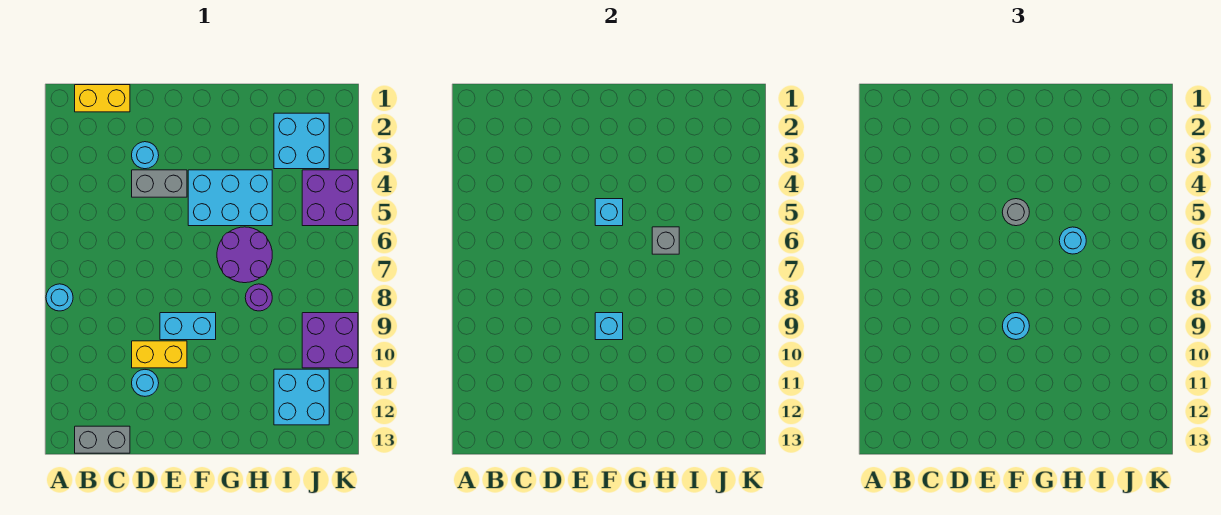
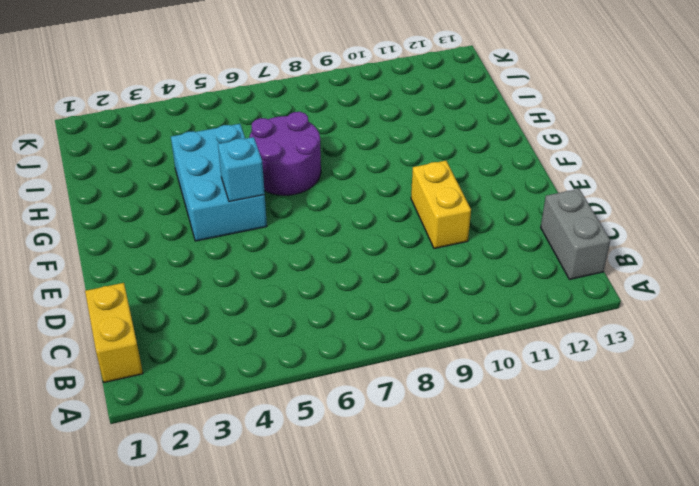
none -> cyan round brick A8 level 1
none -> cyan round brick D3 level 1
none -> grey brick D4:E4 level 1

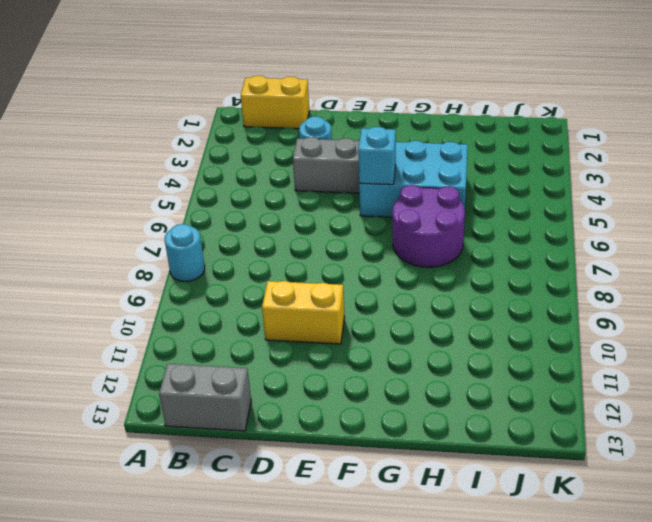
none -> cyan round brick D11 level 1
none -> cyan brick E9:F9 level 1
none -> purple round brick H8 level 1

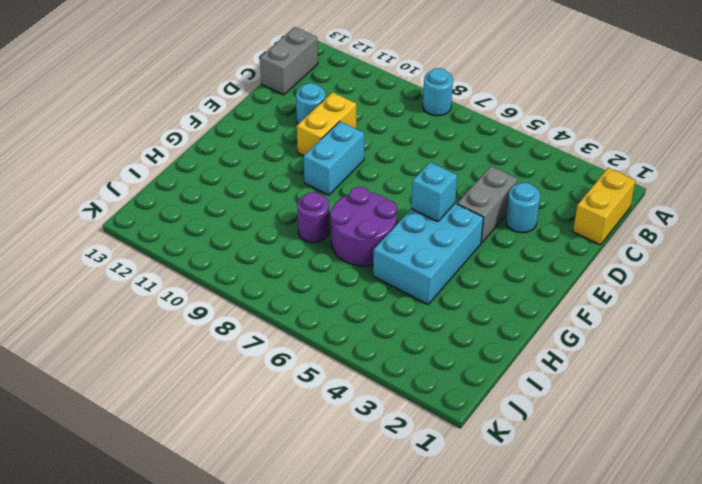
none -> cyan brick I2:J3 level 1
none -> cyan brick I11:J12 level 1
none -> purple brick J4:K5 level 1

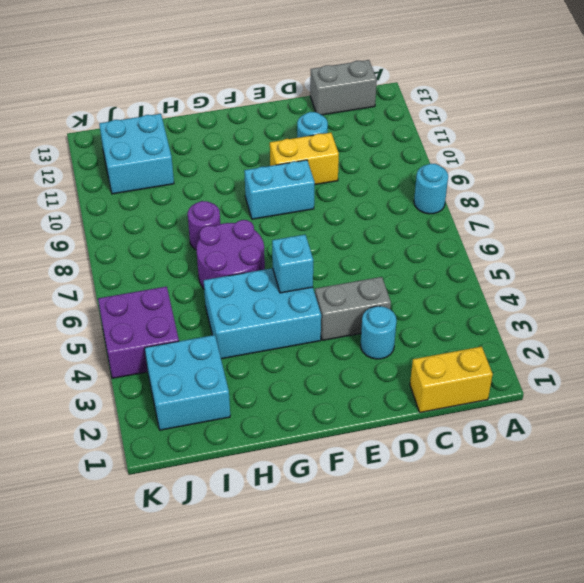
none -> purple brick J9:K10 level 1
none -> cyan brick F9 level 2
none -> grey brick H6 level 2

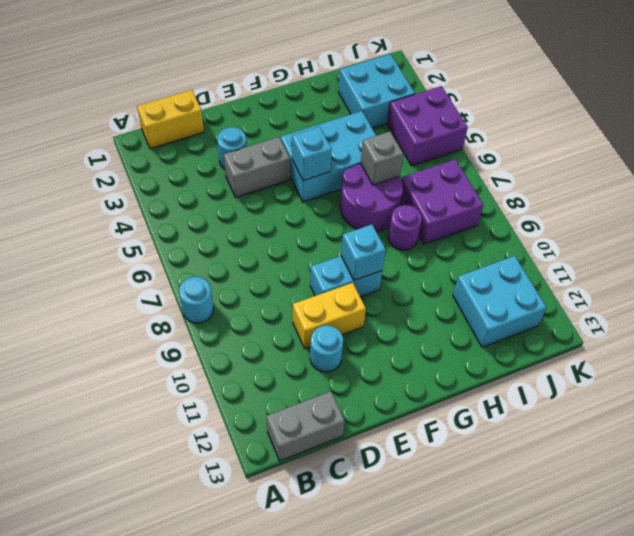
purple brick I7:J8 level 1 -> purple brick J9:K10 level 1
none -> grey round brick F5 level 3
none -> cyan round brick F9 level 3
none -> cyan round brick H6 level 3

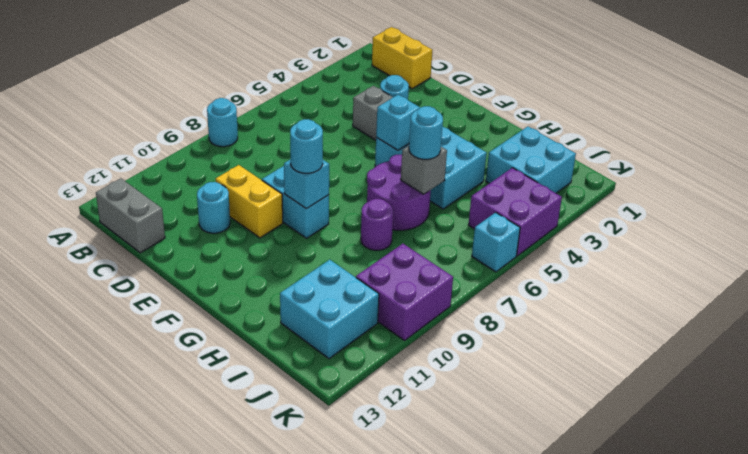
cyan brick K6 level 1 -> none
none -> grey round brick F5 level 3

